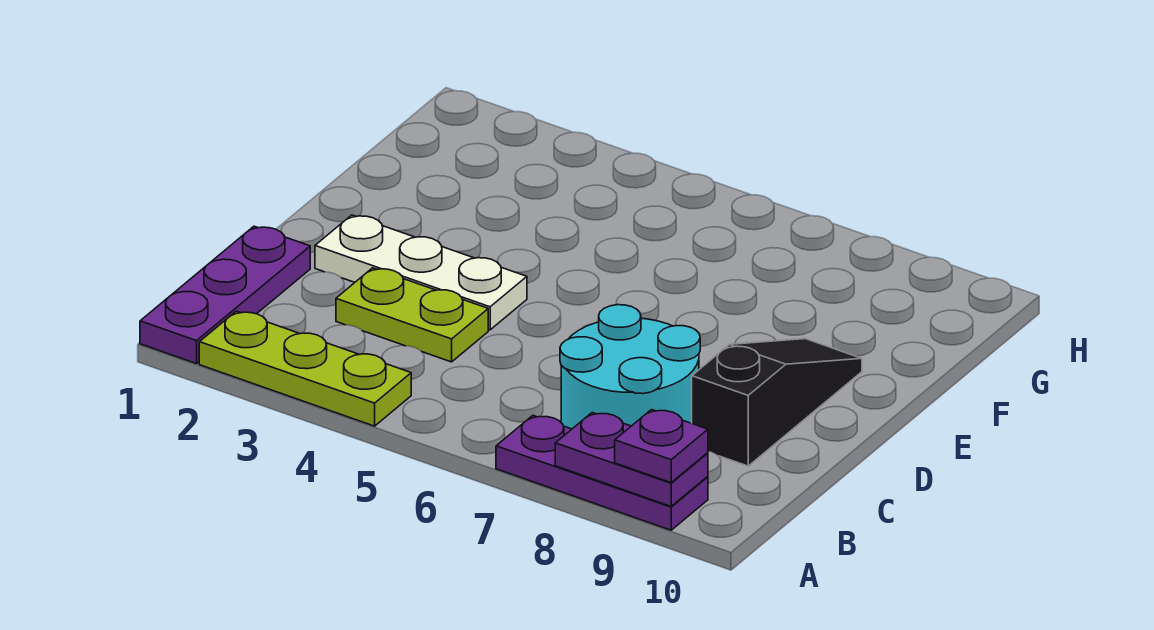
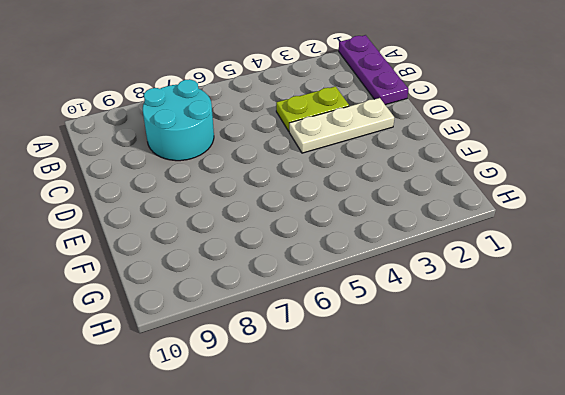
none -> lime plate A2:A4 level 1
none -> purple plate A7:A9 level 1

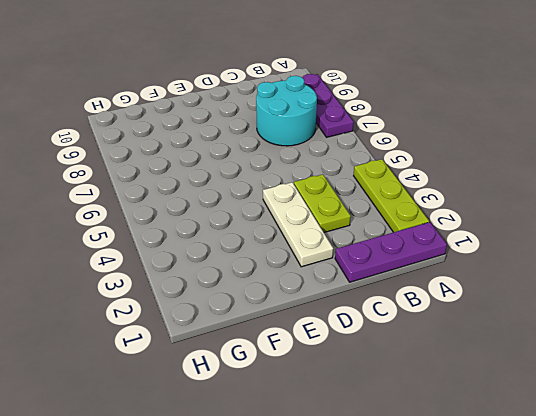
none -> black slope C9:E9 level 1 top C
none -> purple plate A8:A9 level 2

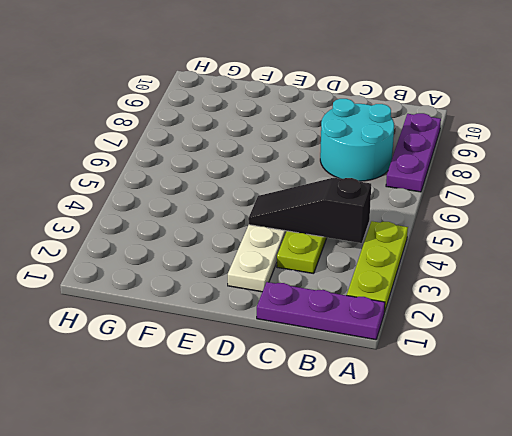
black slope B4:D4 level 2 top B -> black slope C9:E9 level 1 top C
none -> purple plate A8:A9 level 2
none -> purple plate A9 level 3

